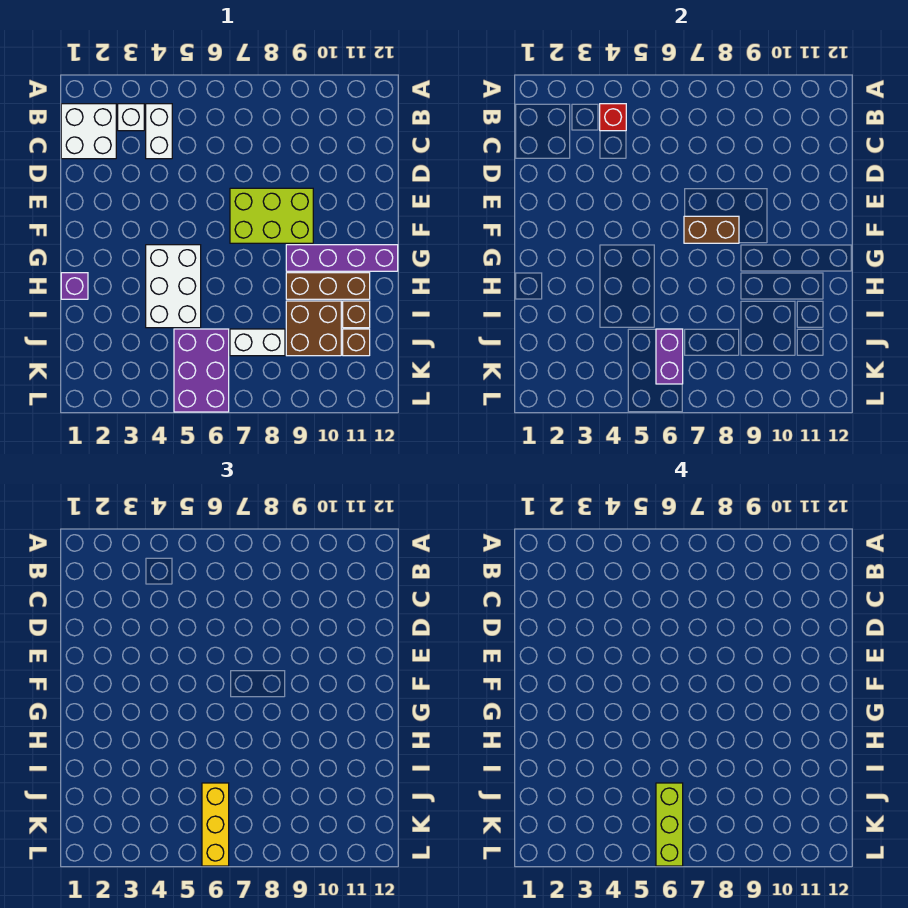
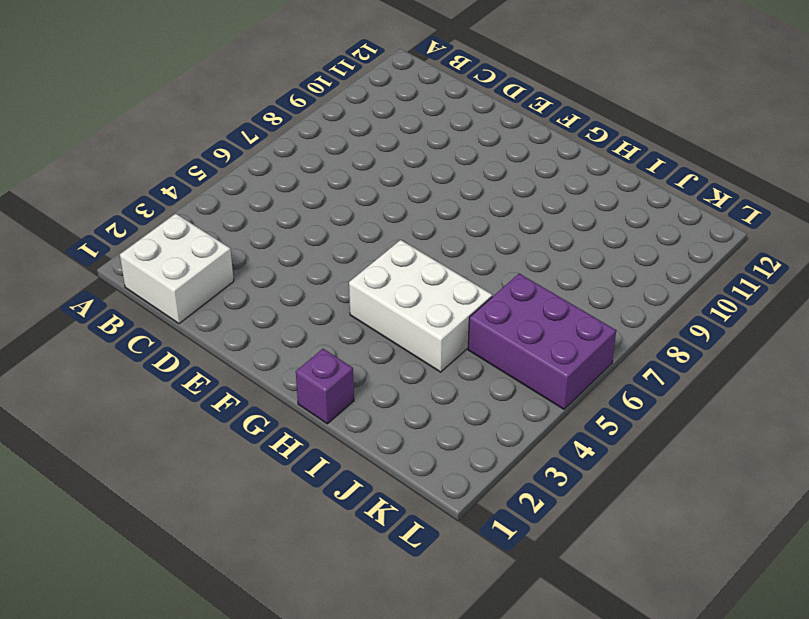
none -> white brick B3 level 1
none -> white brick B4:C4 level 1
none -> lime brick E7:F9 level 1

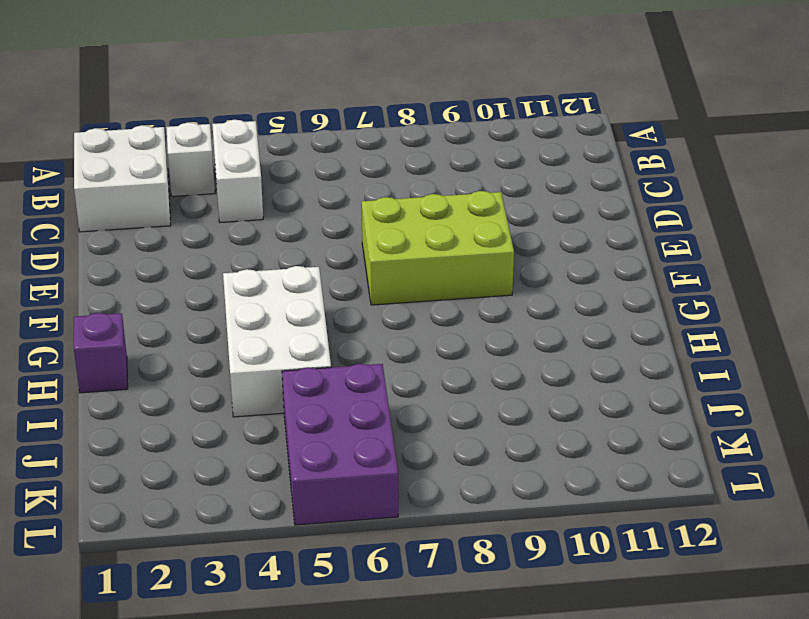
none -> purple brick G9:G12 level 1
none -> brown brick H9:H11 level 1
none -> brown brick I9:J10 level 1

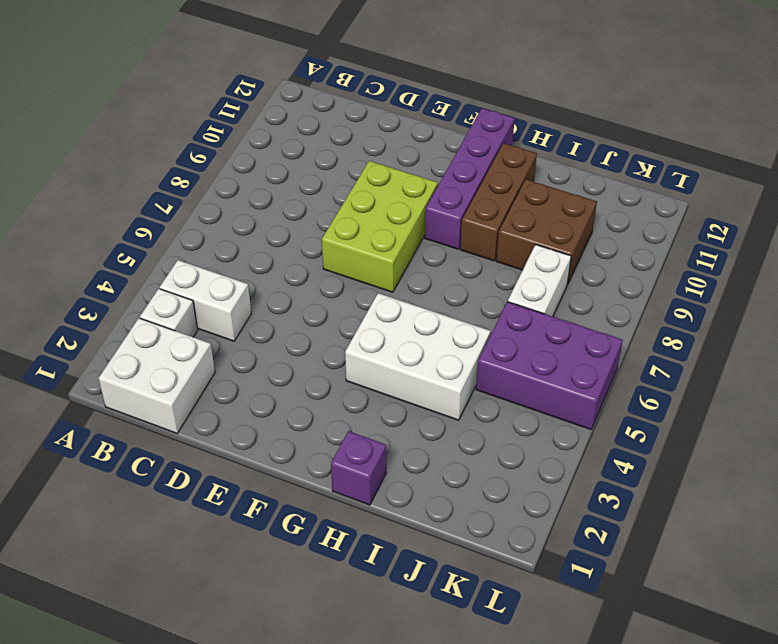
none -> brown brick I11 level 1
none -> brown brick J11 level 1
none -> red brick B4 level 2

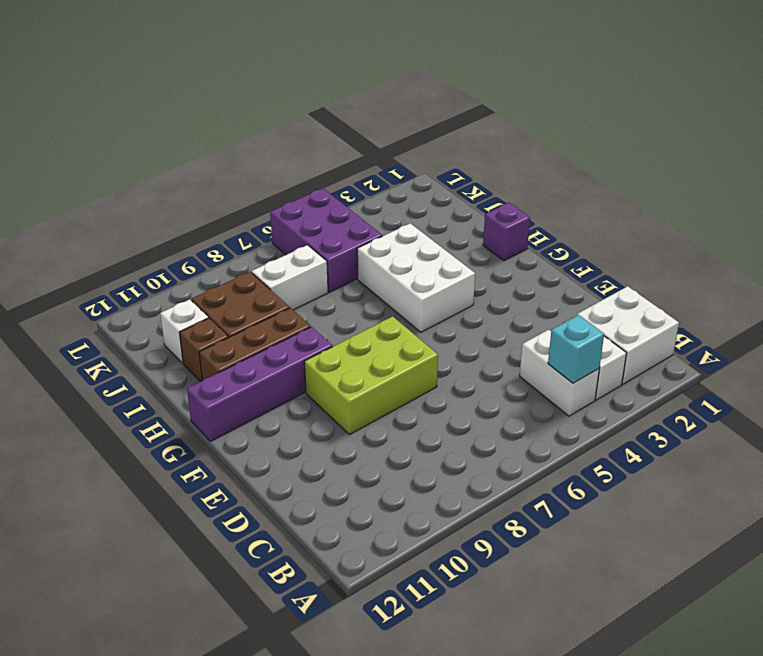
cyan brick B4 level 2 -> red brick B4 level 2
white brick J11 level 1 -> brown brick J11 level 1
none -> brown brick F7:F8 level 2
none -> purple brick J6:K6 level 2
none -> yellow brick J6:L6 level 3

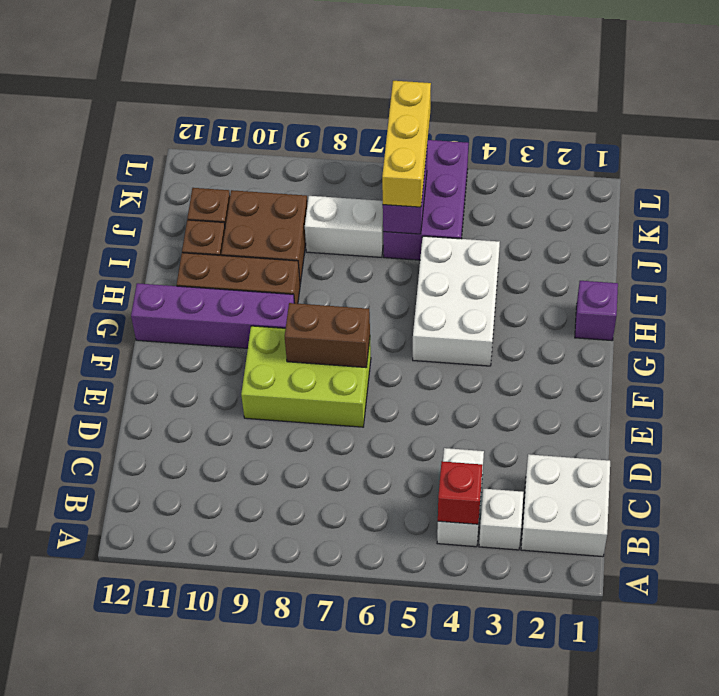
none -> lime brick J6:L6 level 4

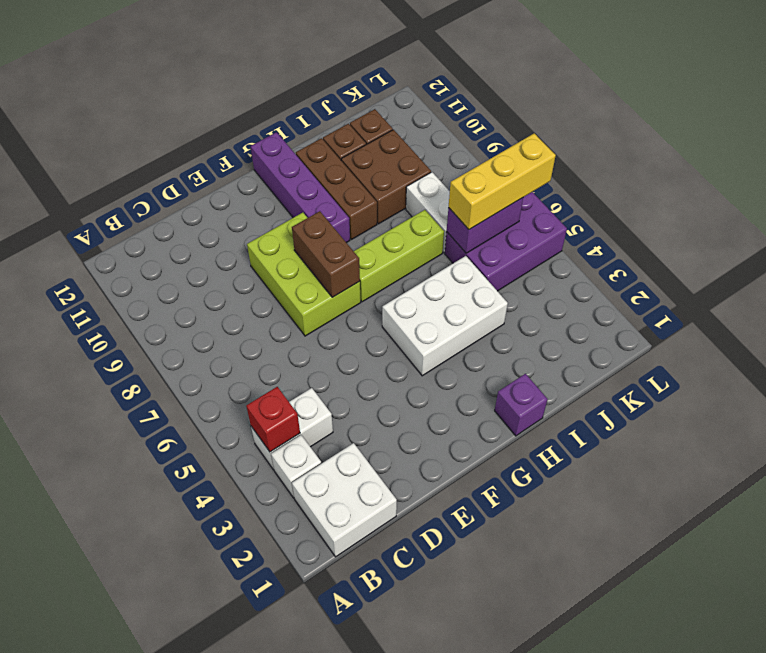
lime brick G7:I7 level 1 -> lime brick J6:L6 level 4

